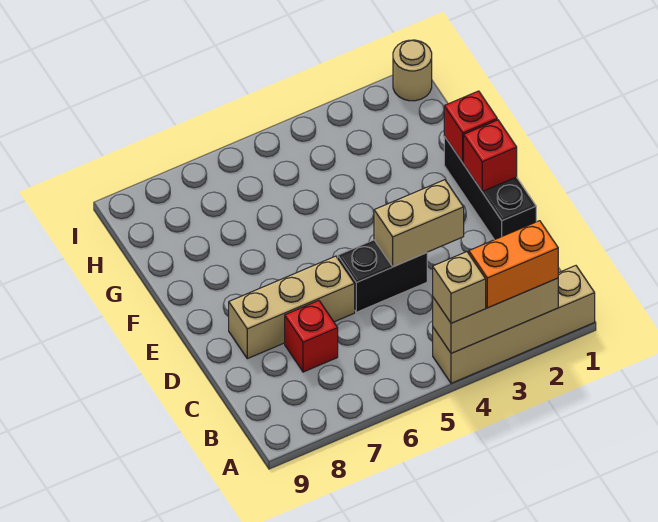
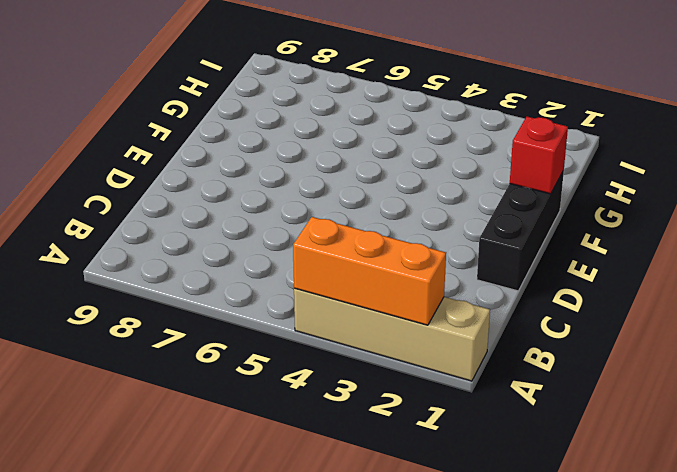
orange brick A2:A4 level 2 -> tan brick A2:A4 level 2
none -> red brick C7 level 1
none -> black brick D4:D5 level 1
none -> tan brick D6:D8 level 1

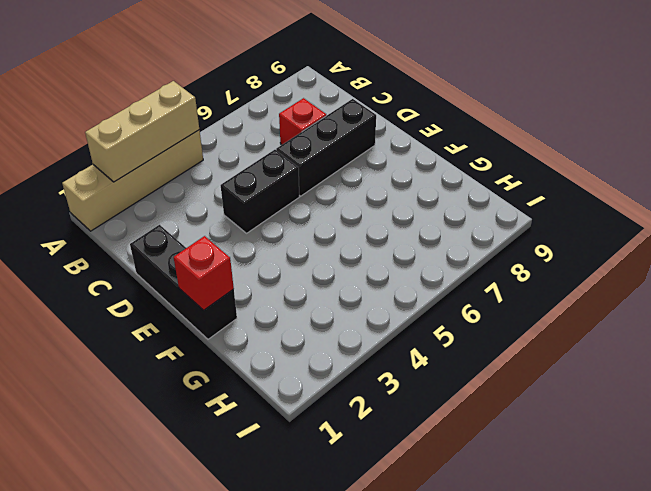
black brick D6:D8 level 1 -> tan brick D6:D8 level 1
none -> tan round brick I1 level 1
none -> tan brick D3:D4 level 2
none -> red brick E1 level 2

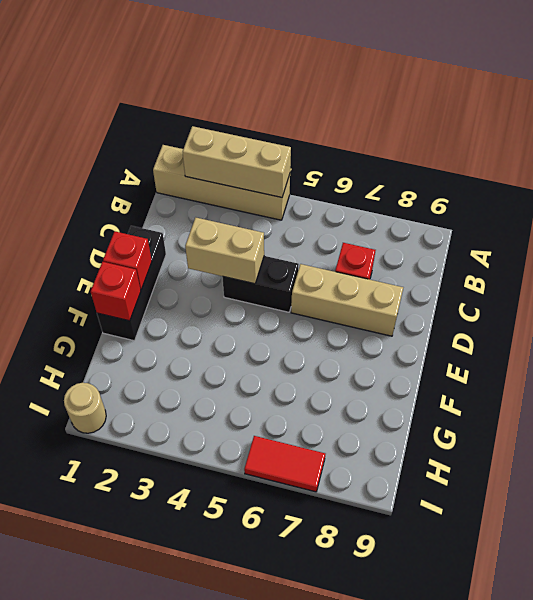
red tile I6:I7 level 1 -> none
none -> orange brick A2:A3 level 3
none -> tan brick A4 level 3

